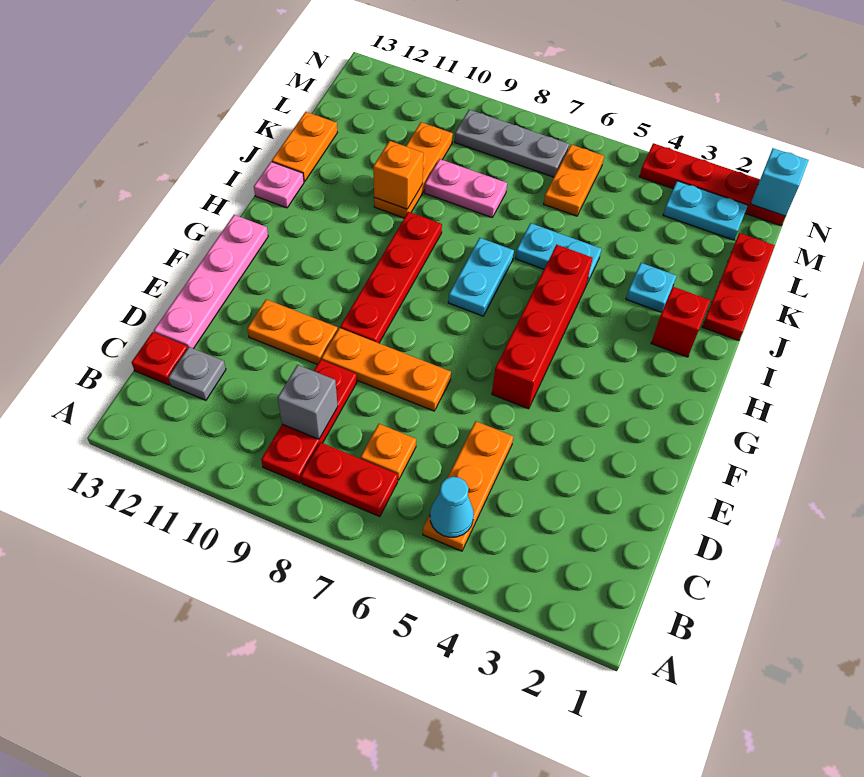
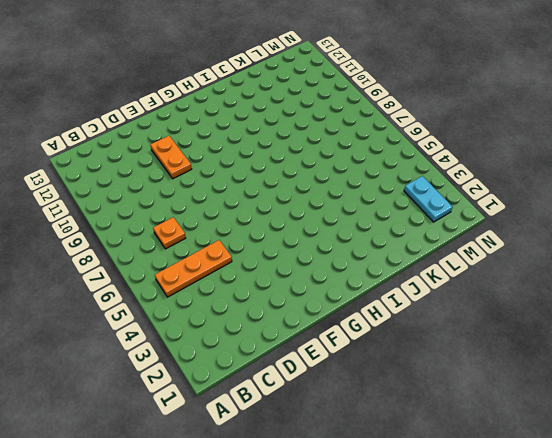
none -> red plate B7:B8 level 1
none -> red plate B9:D9 level 1
none -> grey plate C12 level 1

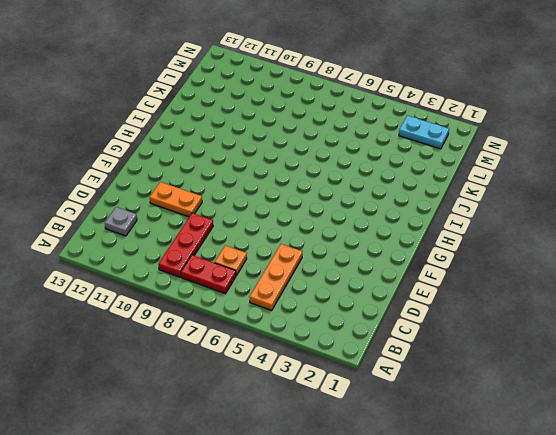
none -> red plate C13 level 1
none -> pink plate D13:G13 level 1
none -> orange plate E7:E9 level 1

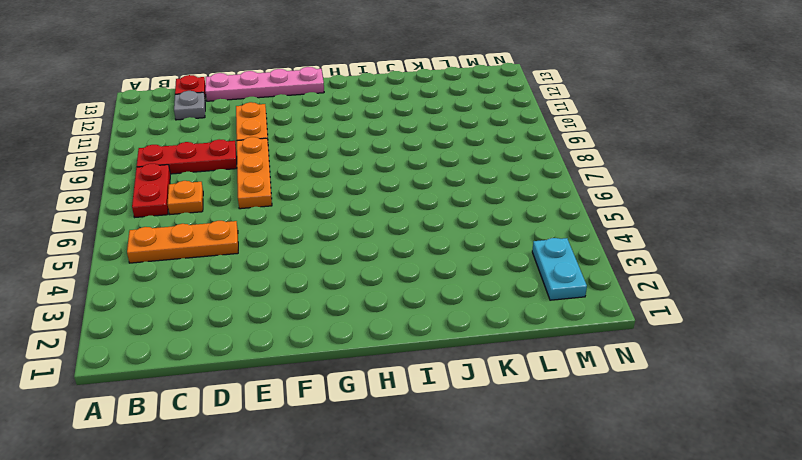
none -> red brick F5:I5 level 1
none -> red plate F9:I9 level 1
none -> cyan plate H7:I7 level 1

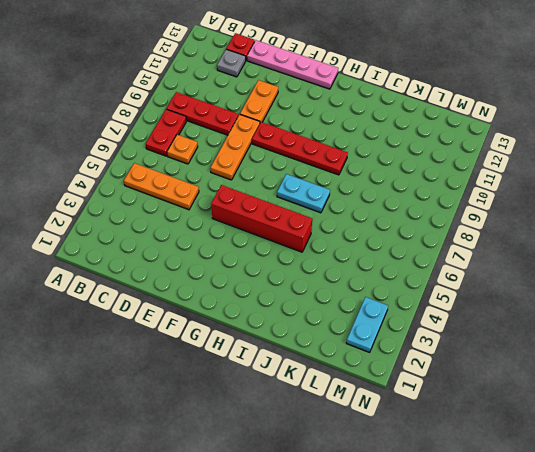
none -> red brick I2 level 1
none -> pink plate I13 level 1
none -> red plate J1:L1 level 1

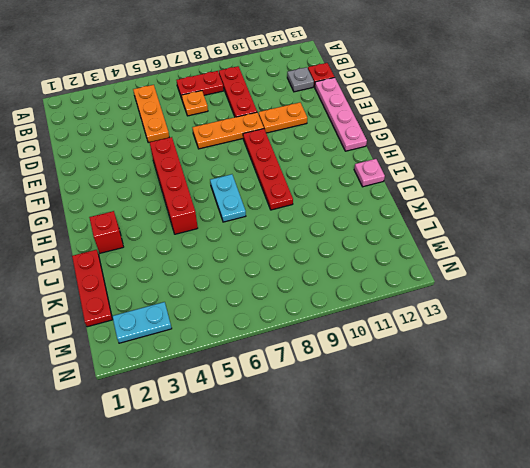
none -> cyan plate J3 level 1
none -> cyan plate J5:J6 level 1
none -> orange plate J10:L10 level 1

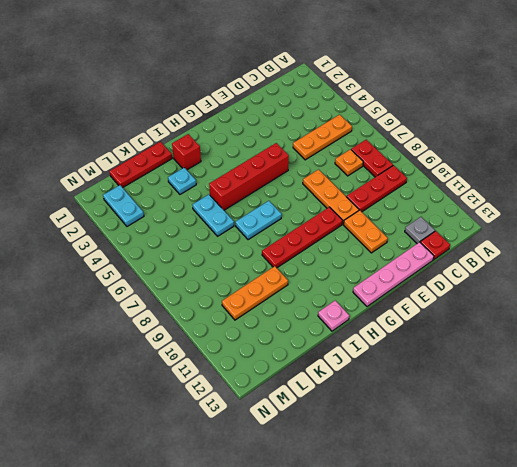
none -> orange plate J13:K13 level 1
none -> pink plate K8:K9 level 1
none -> orange plate L6:M6 level 1

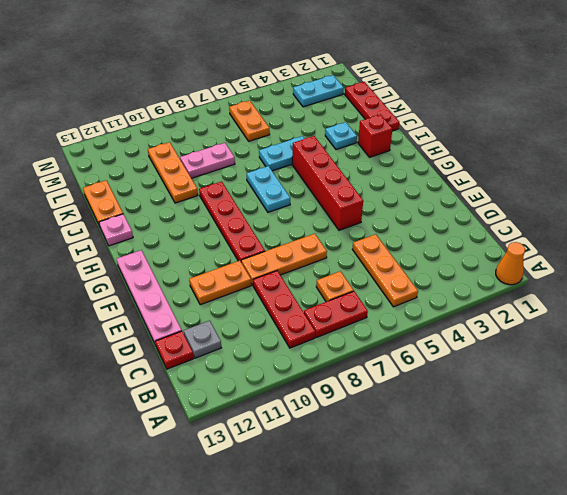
orange cone A1 level 1 -> none
none -> grey plate M7:M9 level 1
none -> red plate N1:N4 level 1
none -> cyan cone B5 level 2

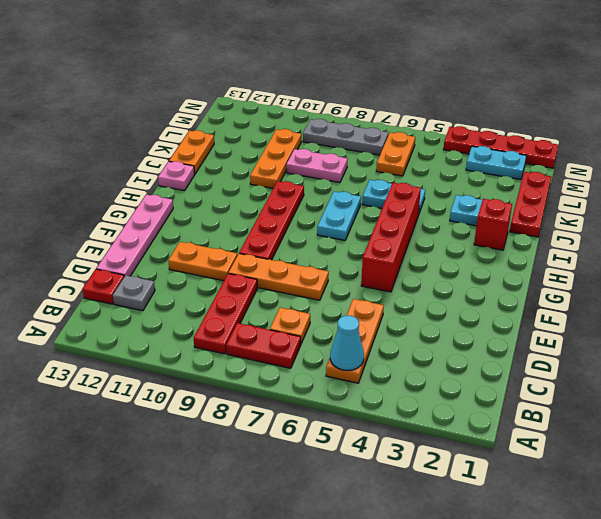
none -> grey brick C9 level 2
none -> orange brick J10 level 2
none -> cyan brick N1 level 2

